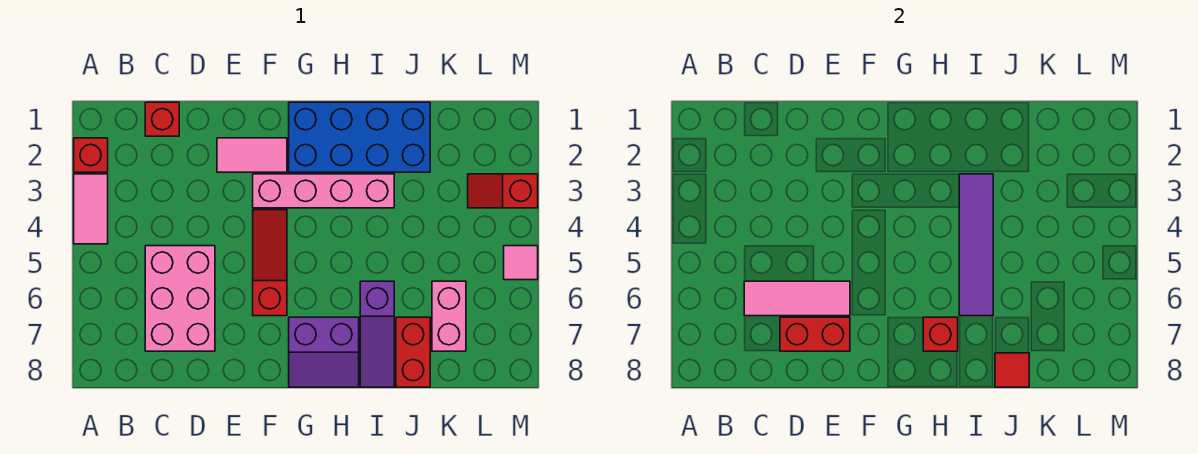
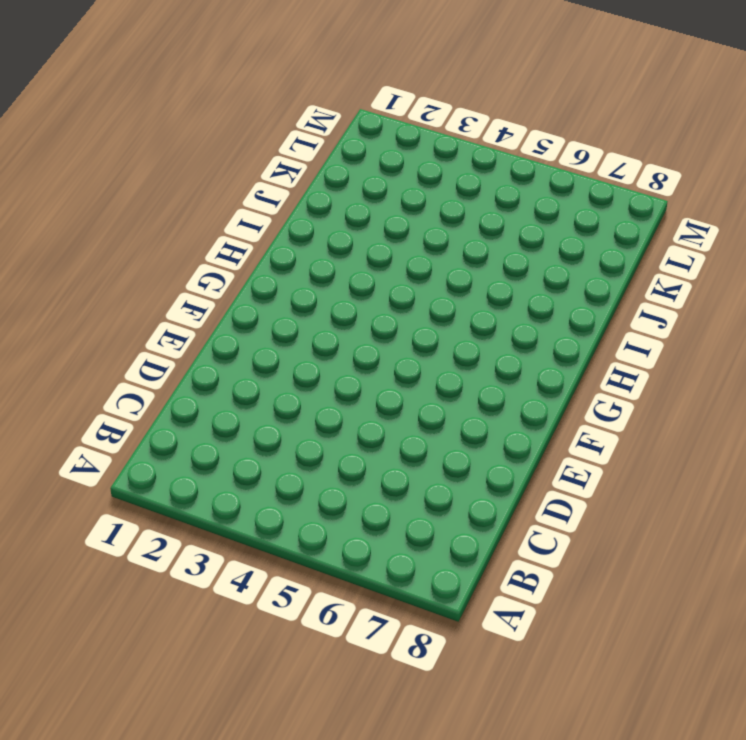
none -> red brick A2 level 1
none -> pink tile A3:A4 level 1
none -> red brick C1 level 1

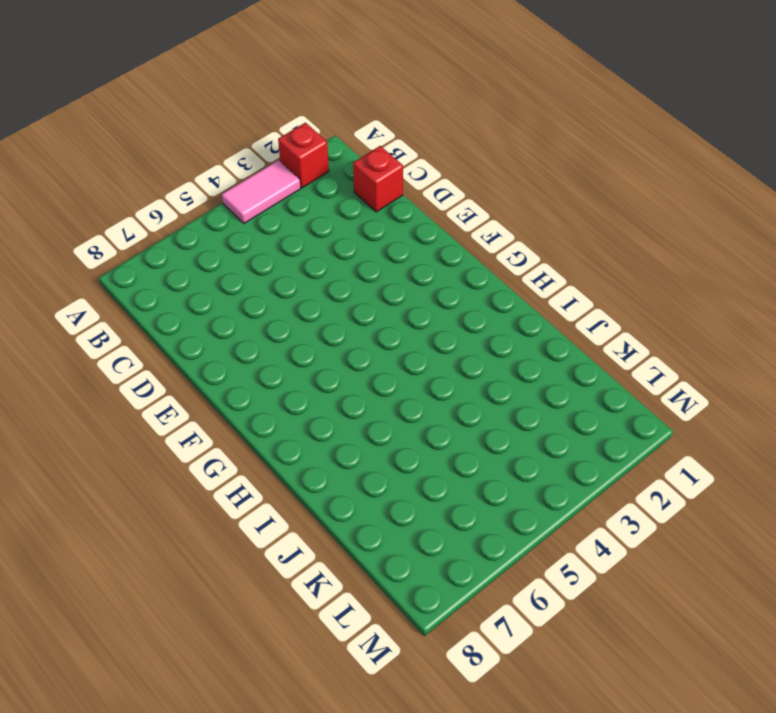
none -> pink brick C5:D7 level 1
none -> pink tile E2:F2 level 1
none -> pink brick F3:I3 level 1

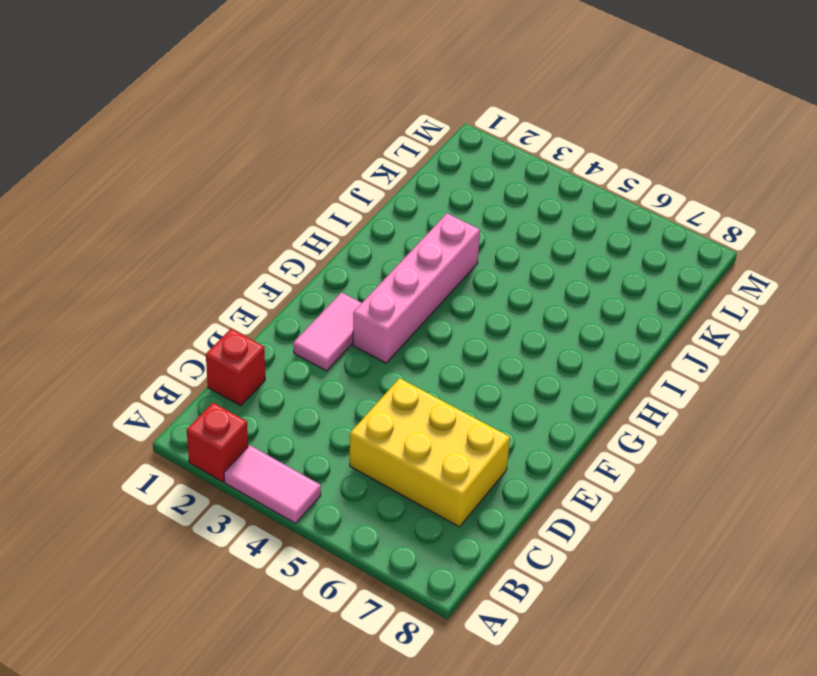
yellow brick C5:D7 level 1 -> pink brick C5:D7 level 1
none -> red slope F4:F6 level 1 top 6
none -> blue brick G1:J2 level 1
none -> purple slope G7:H8 level 1 top 7

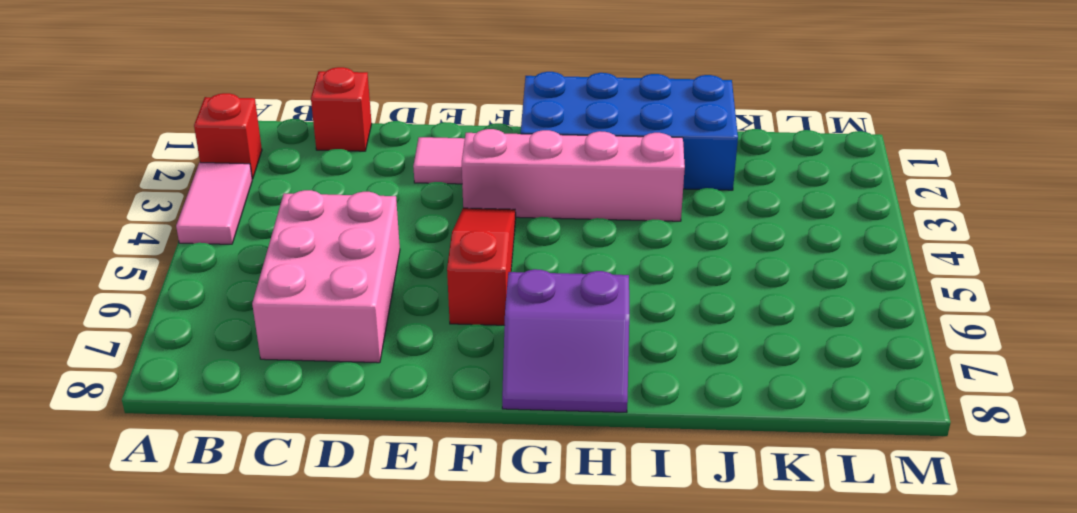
none -> purple slope I6:I8 level 1 top 6
none -> red brick J7:J8 level 1
none -> pink brick K6:K7 level 1

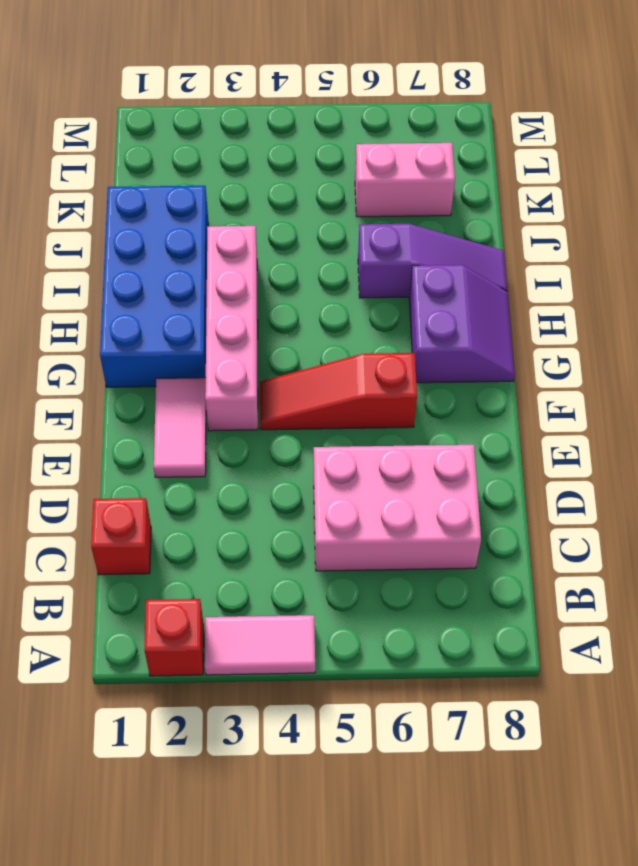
none -> red brick J7:J8 level 1
none -> red slope L3:M3 level 1 top M
none -> pink tile M5 level 1

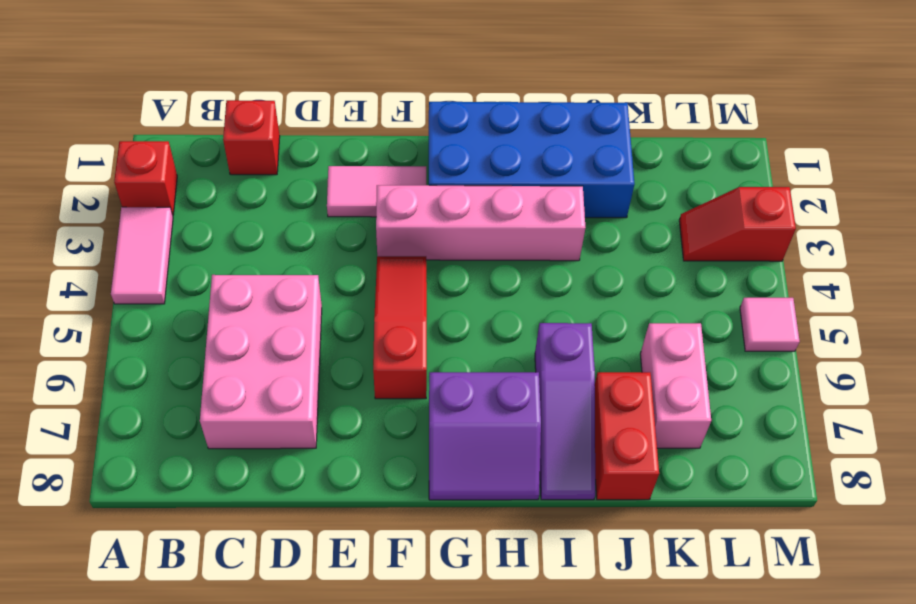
none -> pink tile C6:E6 level 2
none -> red brick D7:E7 level 2
none -> red brick H7 level 2

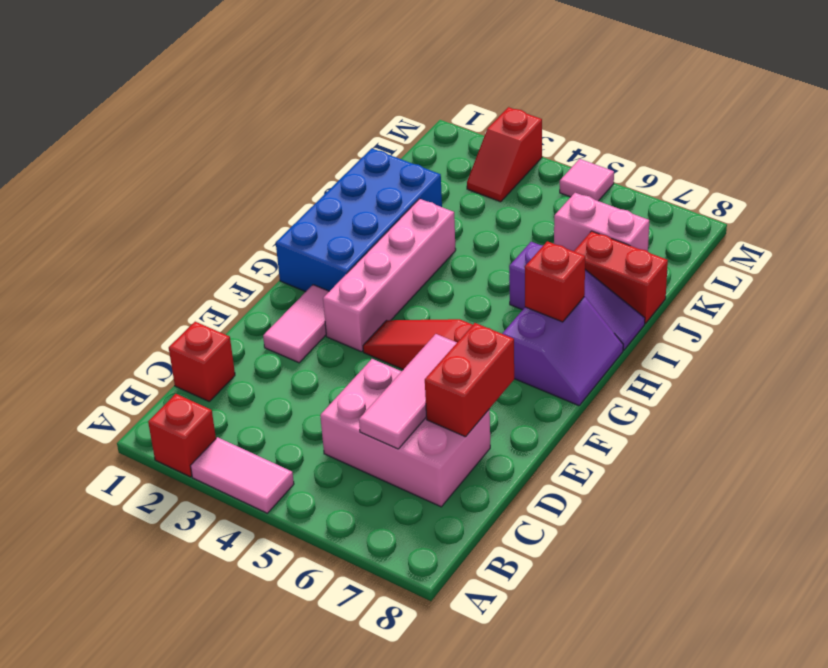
none -> purple tile I3:I6 level 2
none -> red tile J8 level 2

